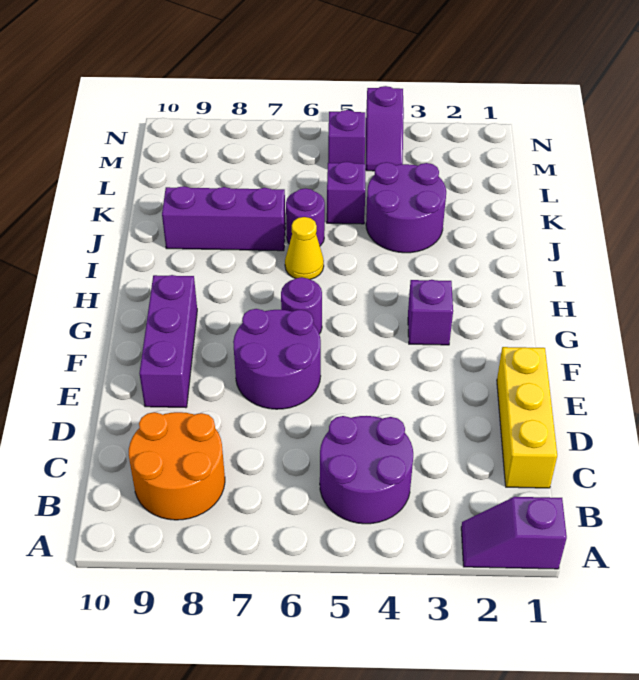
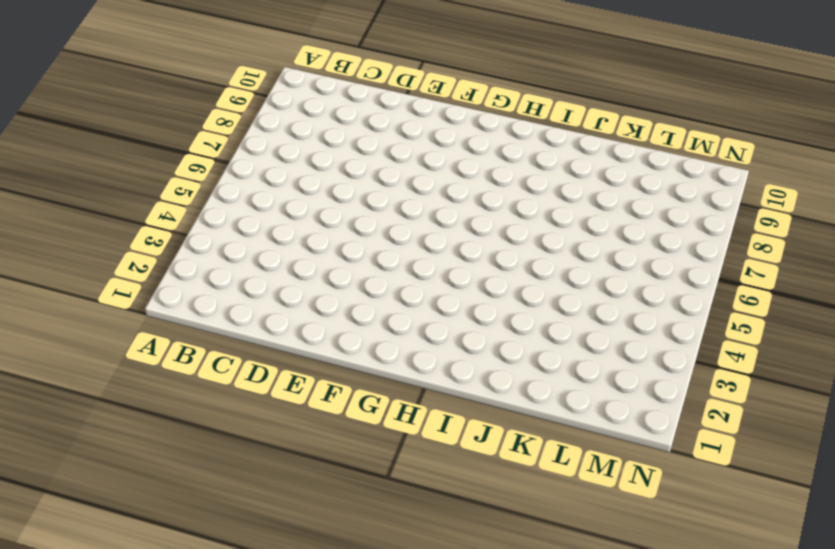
none -> purple slope A1:A2 level 1 top 1
none -> purple round brick B4:C5 level 1
none -> orange round brick B8:C9 level 1

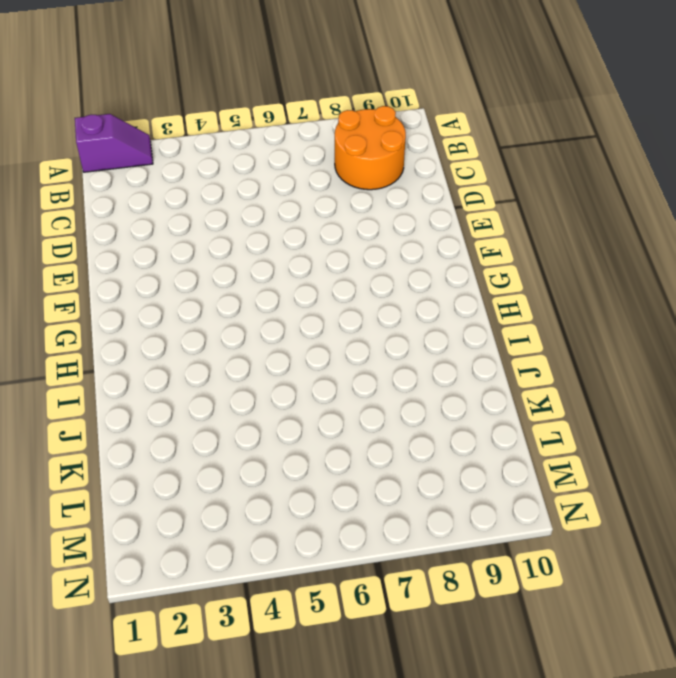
none -> purple round brick B4:C5 level 1
none -> yellow brick C1:E1 level 1
none -> purple round brick E6:F7 level 1

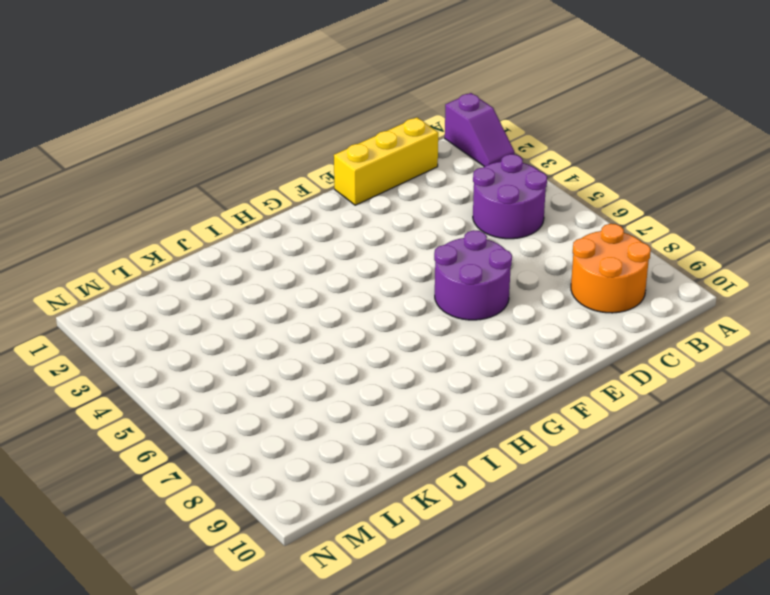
none -> purple brick E9:G9 level 1
none -> purple brick G3 level 1
none -> purple round brick G6 level 1

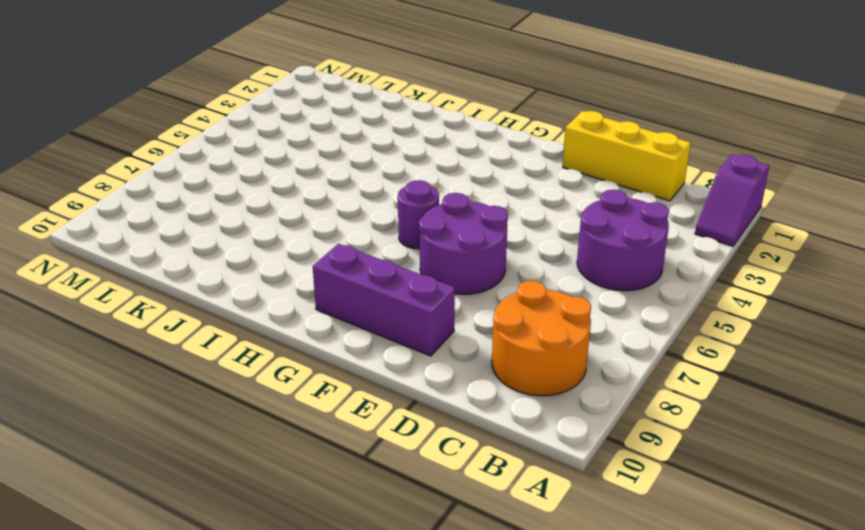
none -> purple brick G3 level 1
none -> yellow cone I6 level 1
none -> purple round brick J3:K4 level 1

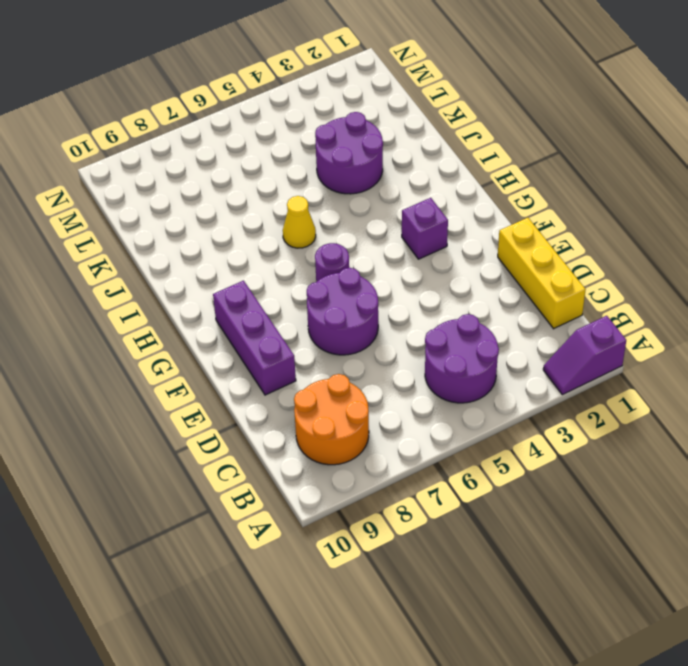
none -> purple round brick J6 level 1
none -> purple brick J7:J9 level 1
none -> purple brick K5 level 1

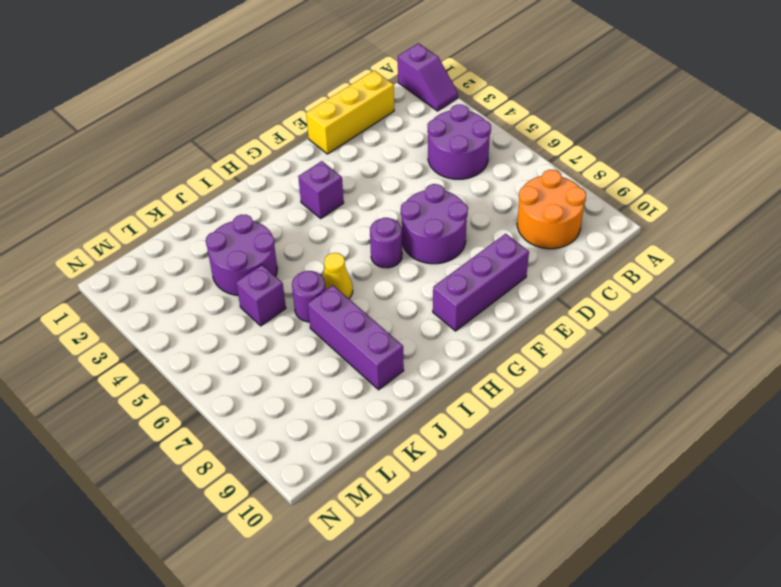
none -> purple slope M4:N4 level 1 top N
none -> purple brick M5 level 1

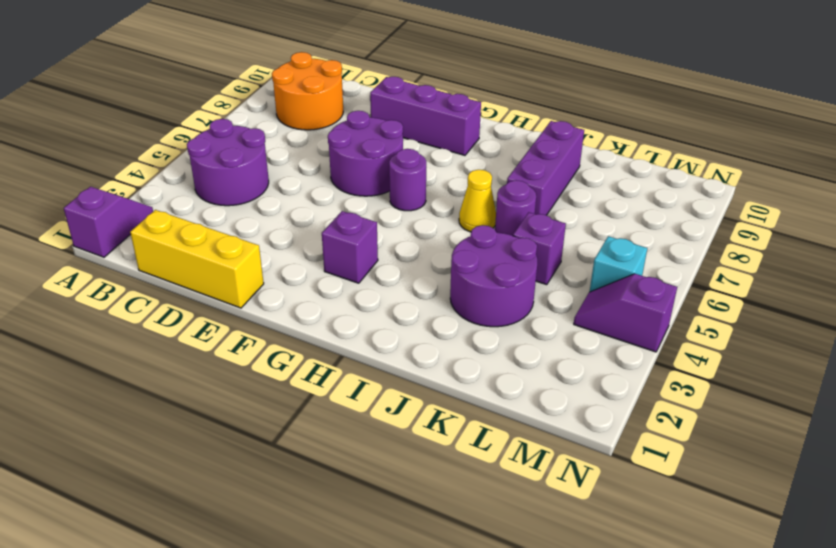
cyan brick M5 level 1 -> purple brick M5 level 1

